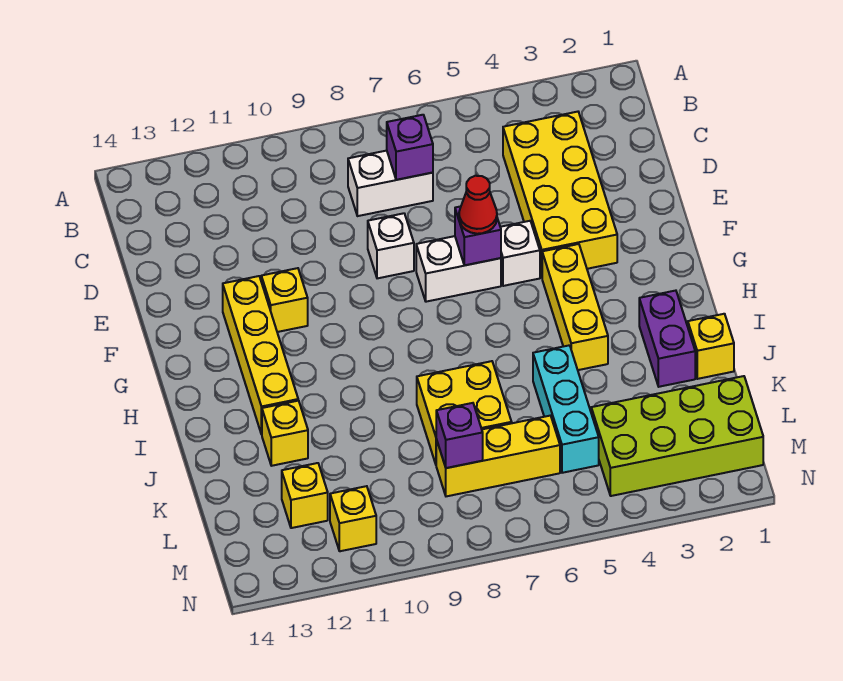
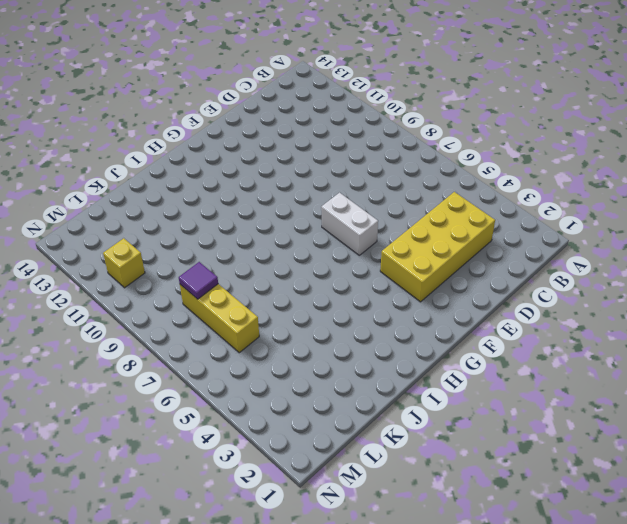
purple tile L8 level 2 -> purple brick L8 level 2
none -> white brick C7:C8 level 1
none -> white brick E8 level 1
none -> white brick F5 level 1

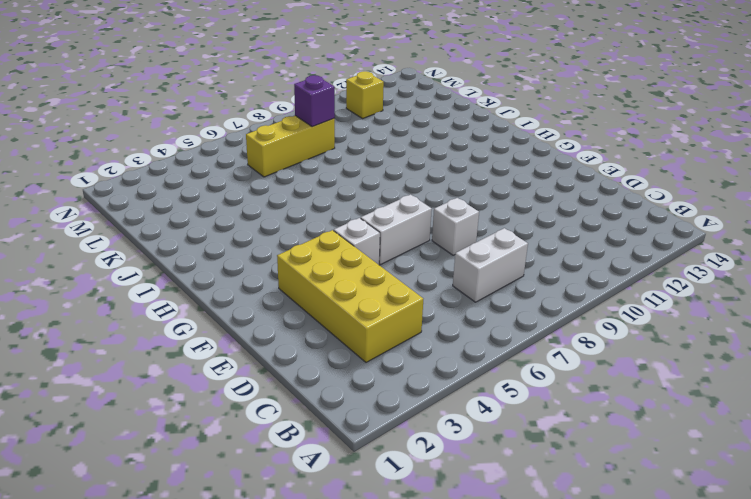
none -> yellow brick F11 level 1
none -> yellow brick F12:I12 level 1
none -> yellow brick G4:I4 level 1

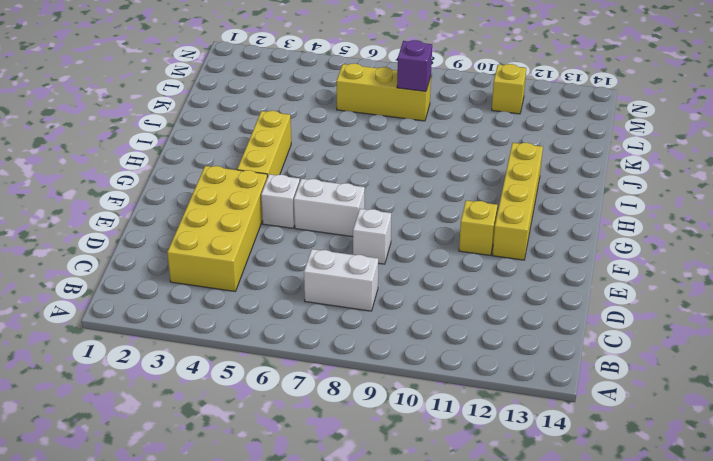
none -> purple brick I2:J2 level 1
none -> yellow brick J1 level 1
none -> cyan brick J5:L5 level 1

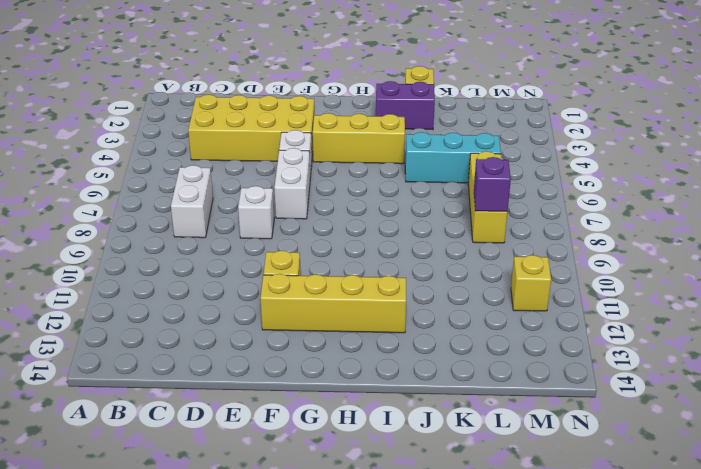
none -> yellow brick J7:K8 level 1
none -> yellow brick J12 level 1
none -> lime brick L1:M4 level 1

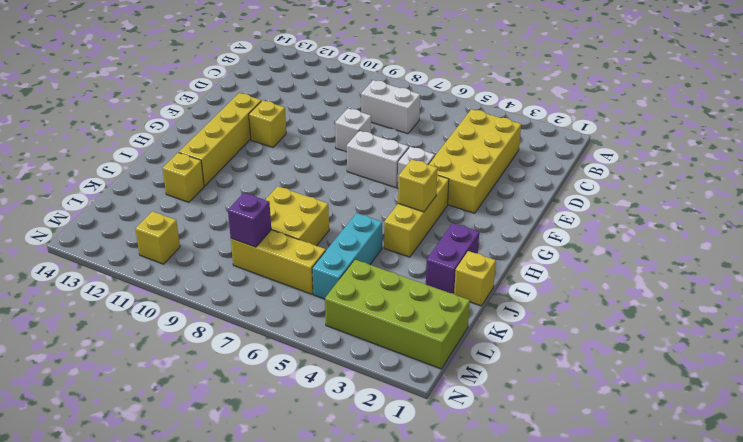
yellow brick H4 level 2 -> yellow brick L12 level 1
none -> purple brick C7 level 2
none -> purple brick F6 level 2
none -> red cone F6 level 3

